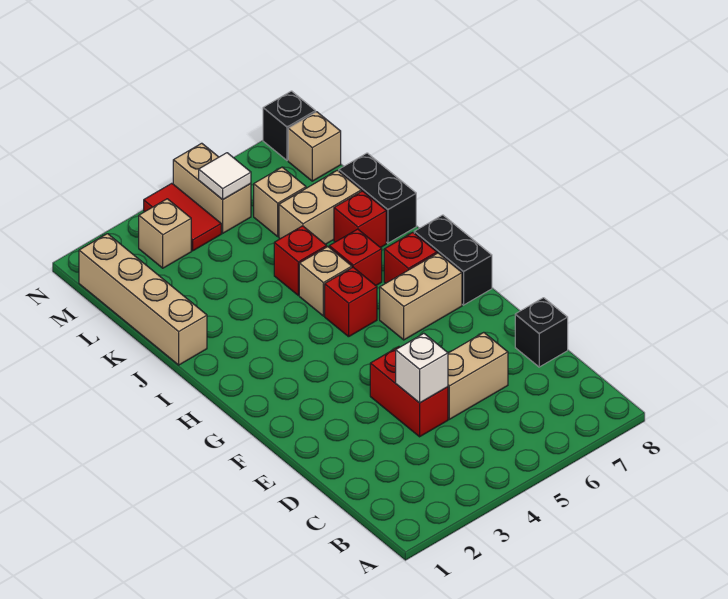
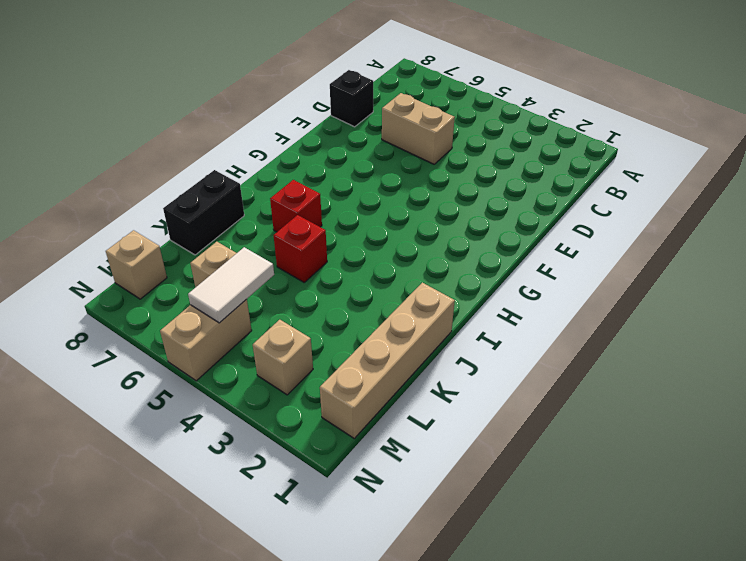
white tile L5:M5 level 2 -> white tile M5 level 2
none -> red brick D4:E4 level 1
none -> tan brick G6:G7 level 1
none -> black brick G8:H8 level 1

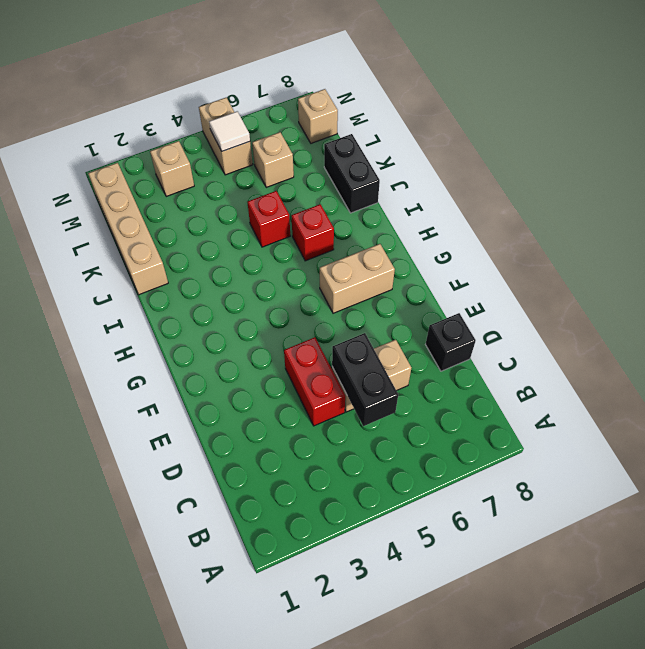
black brick C5:D5 level 2 -> black brick G8:H8 level 1
none -> red brick H5 level 1
none -> red brick H7 level 1
none -> tan brick I5 level 1

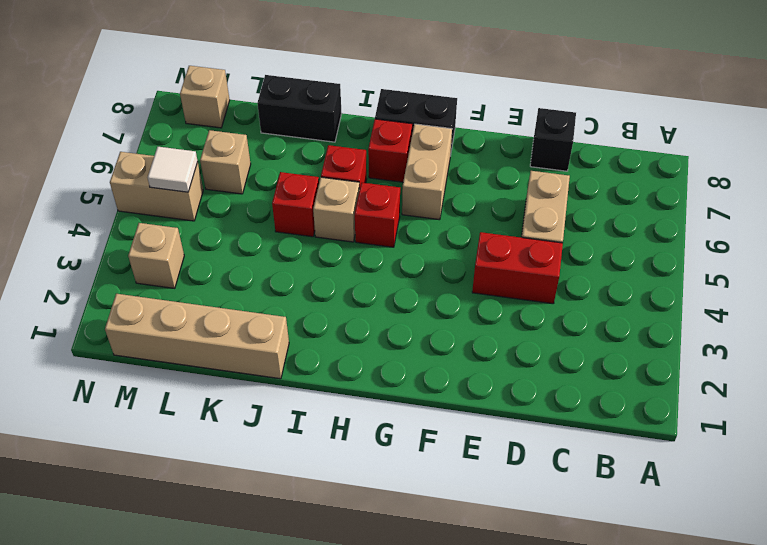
none -> red brick J7 level 1
none -> tan brick K6:K7 level 1
none -> red tile M4:N4 level 1

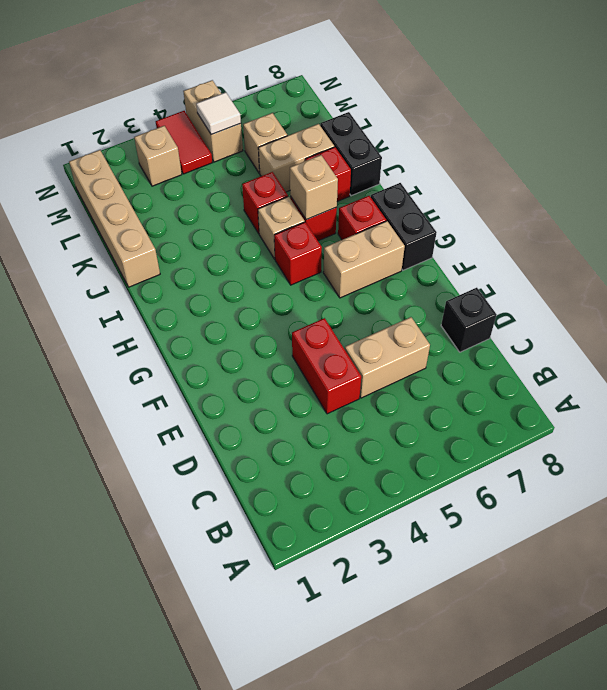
tan brick I6 level 2 -> tan brick M8 level 1
none -> black brick N8 level 1
none -> white brick D4 level 2

